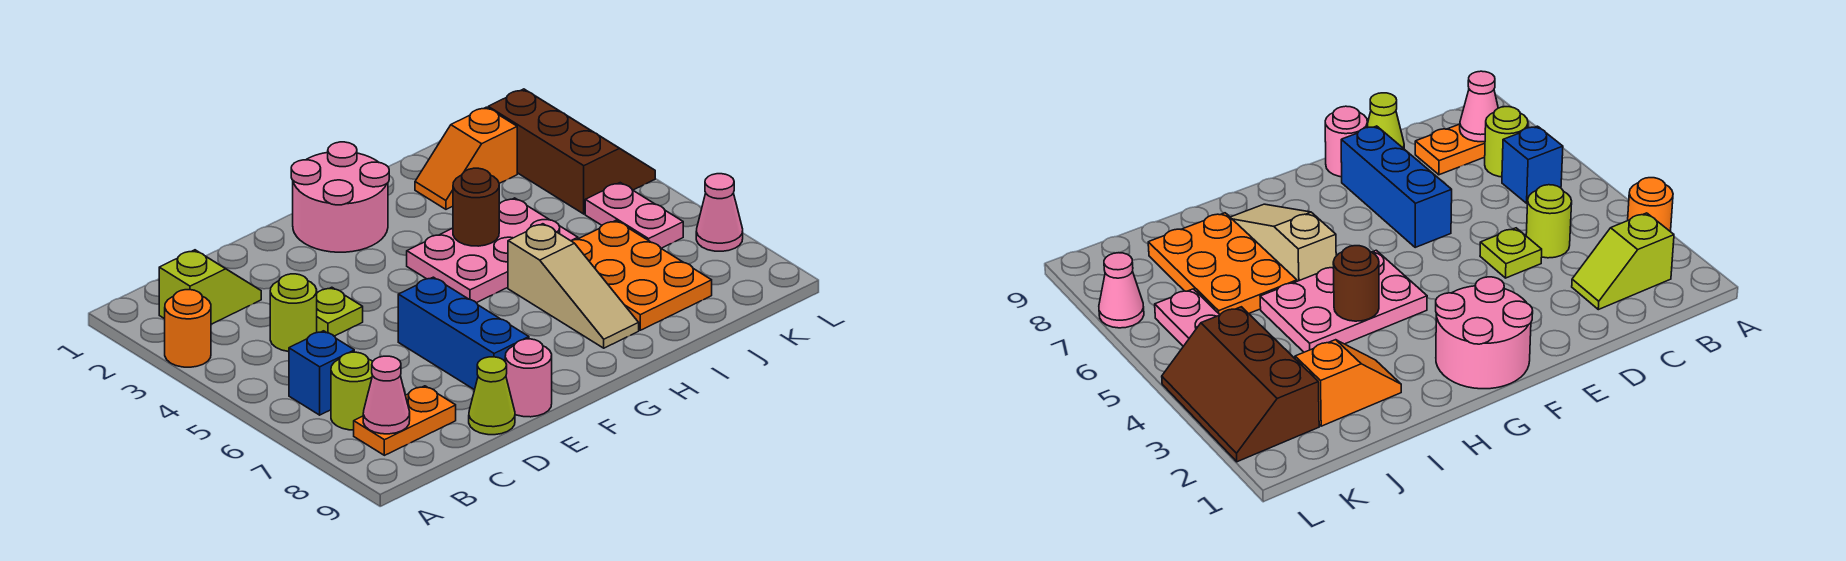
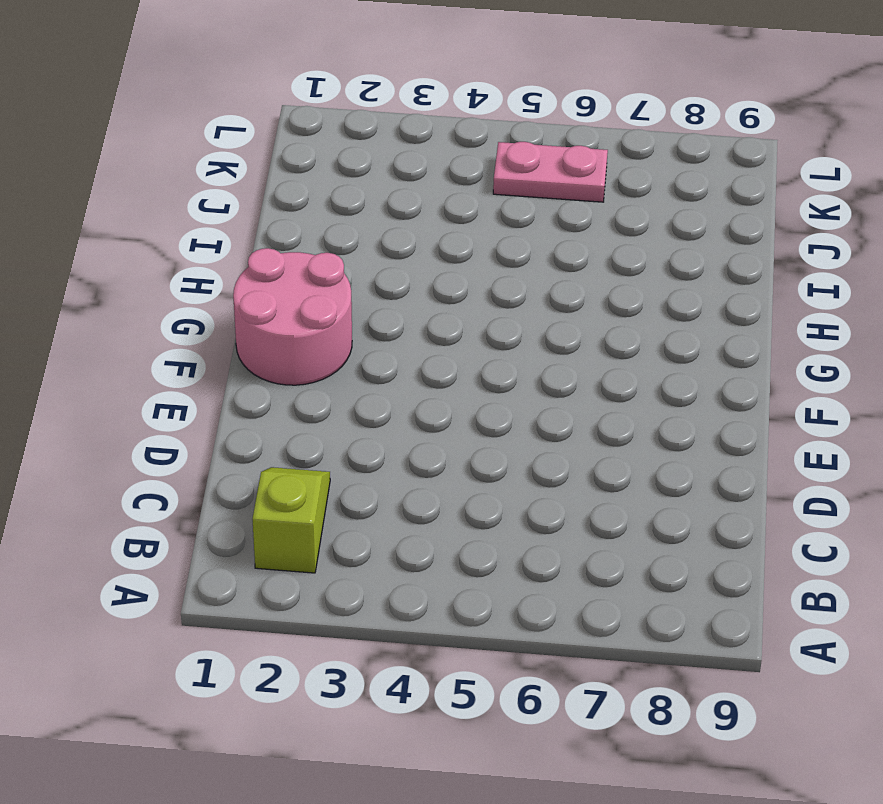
none -> orange round brick A3 level 1
none -> blue brick B6 level 1
none -> lime round brick B7 level 1

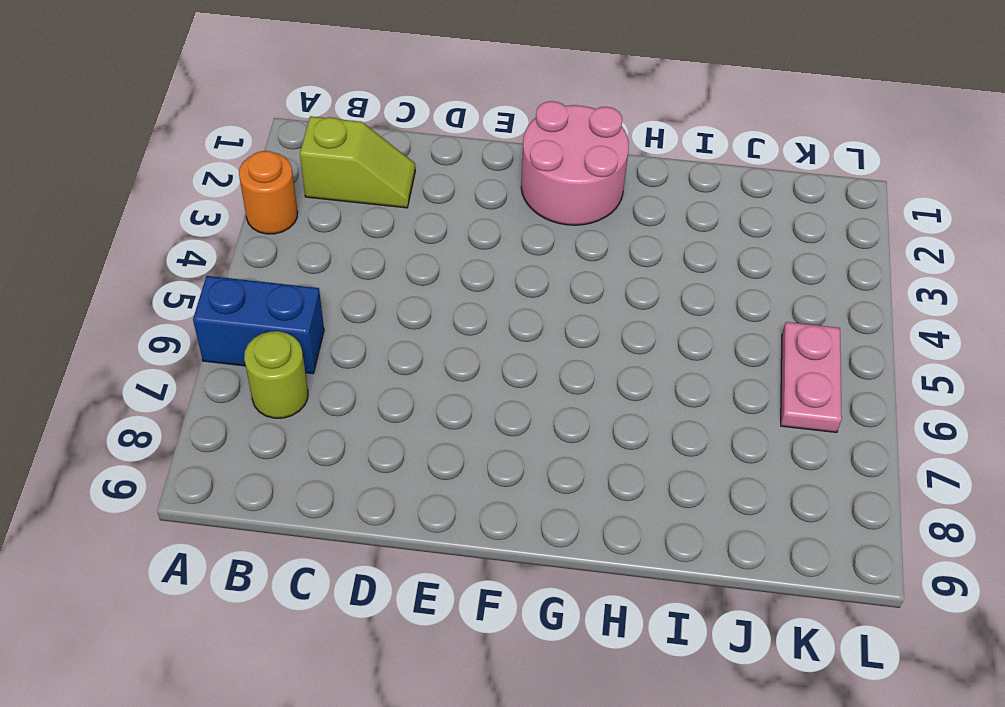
blue brick A6:B6 level 1 -> blue brick B6 level 1
none -> orange plate B8:C8 level 1
none -> lime round brick C4 level 1
none -> lime plate D4 level 1

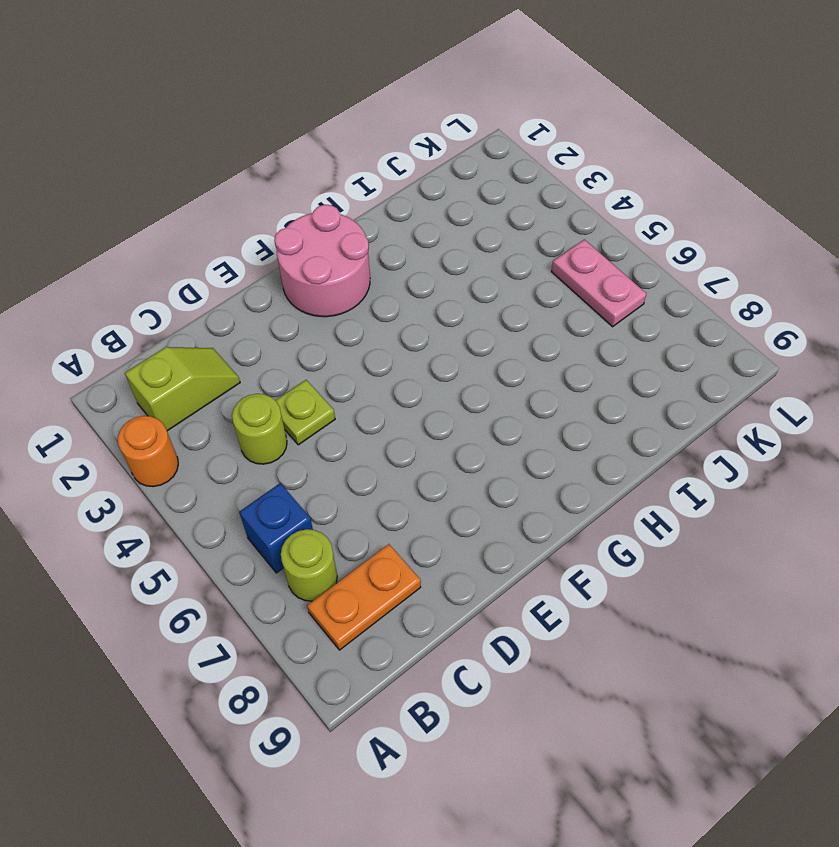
none -> lime cone D9 level 1
none -> blue brick E6:E8 level 1
none -> pink round brick E9 level 1

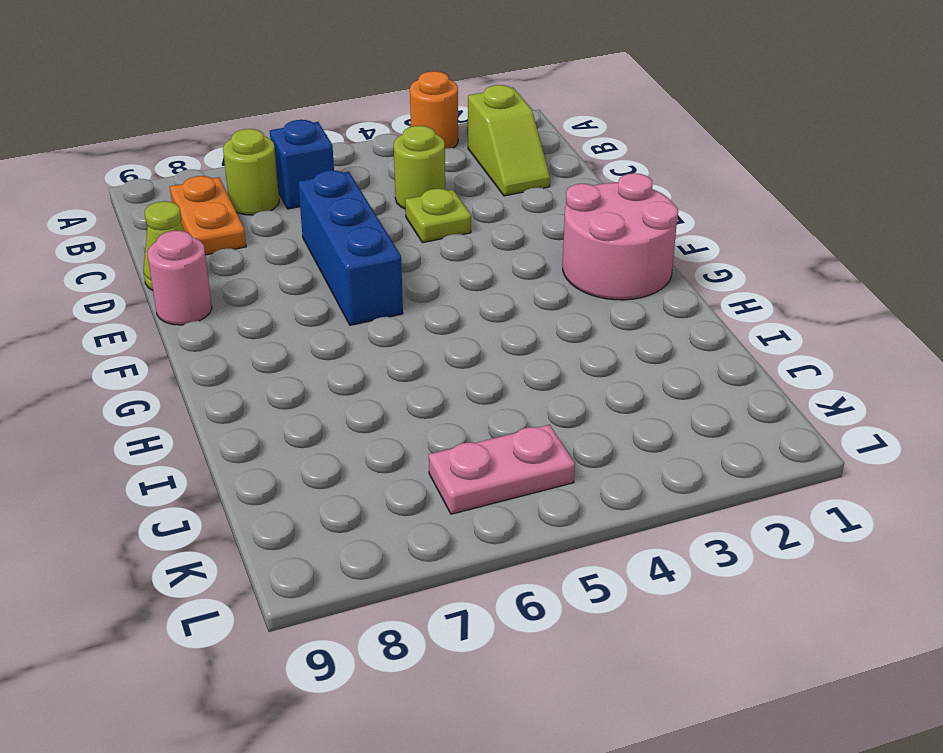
blue brick D6:F6 level 1 -> blue brick E6:E8 level 1
none -> pink plate G4:I5 level 1
none -> tan slope H6:H8 level 1 top 6
none -> orange slope I2:J2 level 1 top J

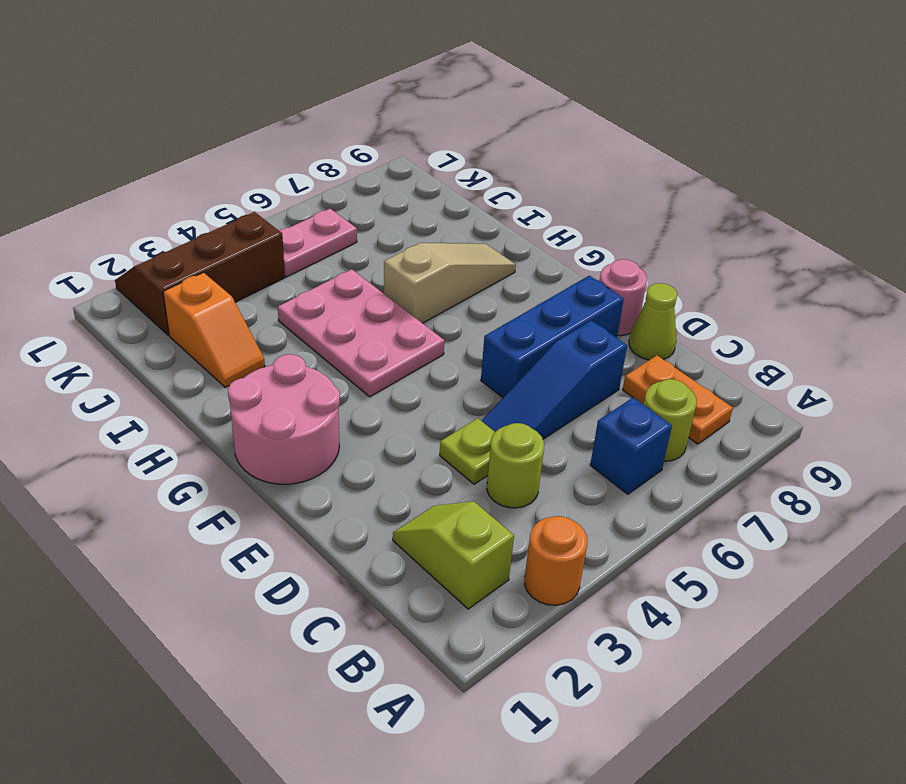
blue slope D5:D7 level 1 top 7 -> none
none -> orange plate I6:J8 level 1
none -> pink cone L7 level 1
none -> pink cone B8 level 2

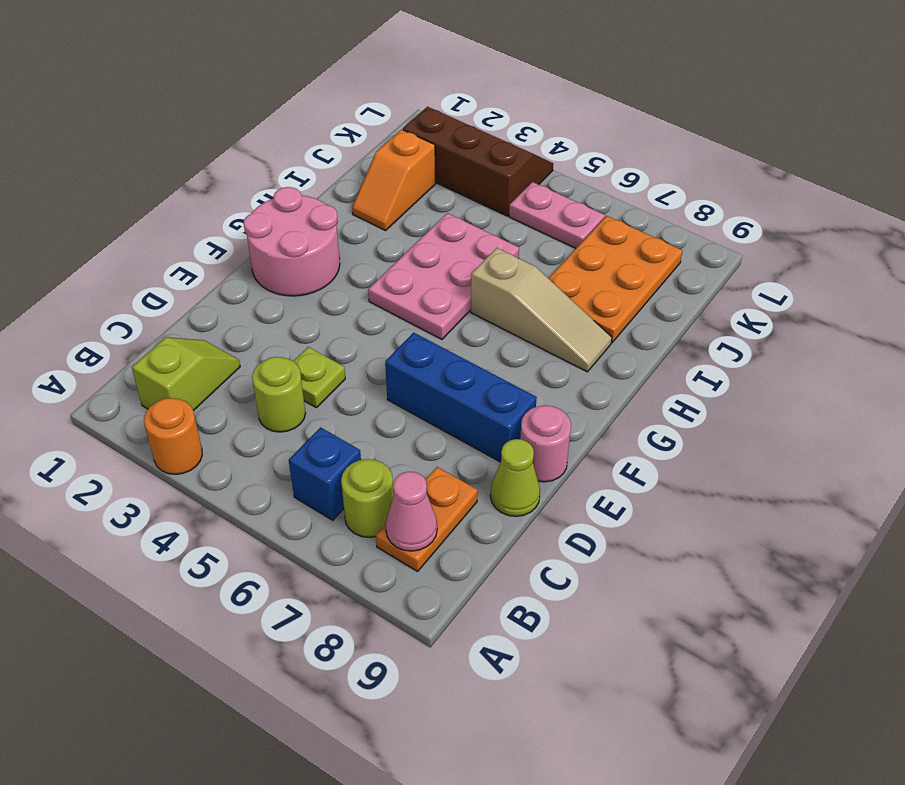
orange plate I7:K8 level 1 -> orange plate I6:J8 level 1
none -> pink cone L7 level 1
none -> brown round brick H4 level 2

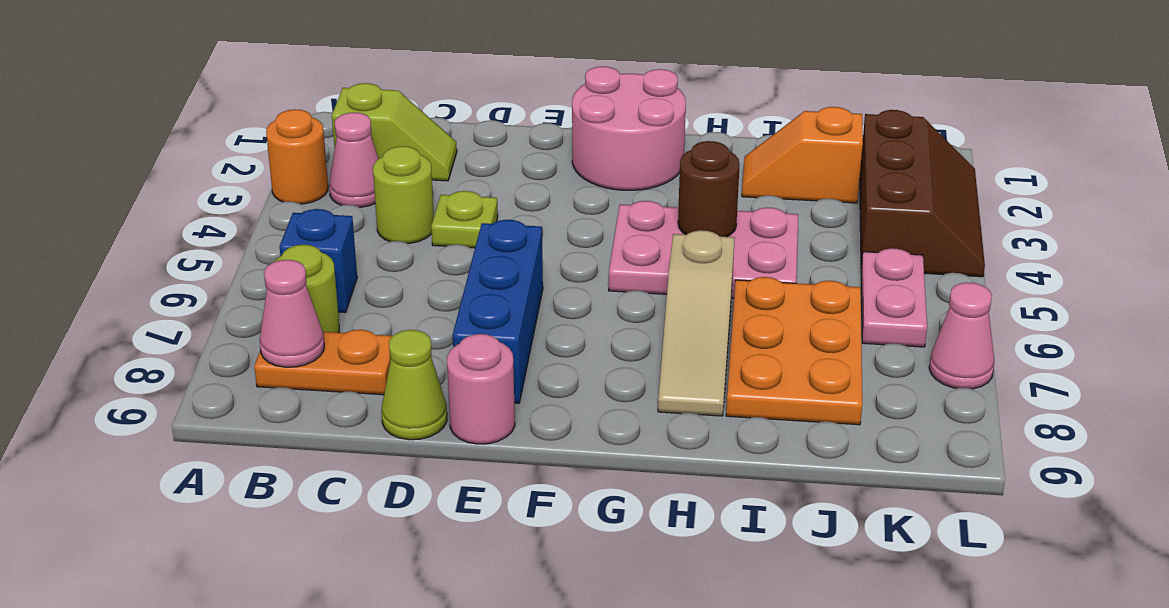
pink cone B3 level 1 -> none

